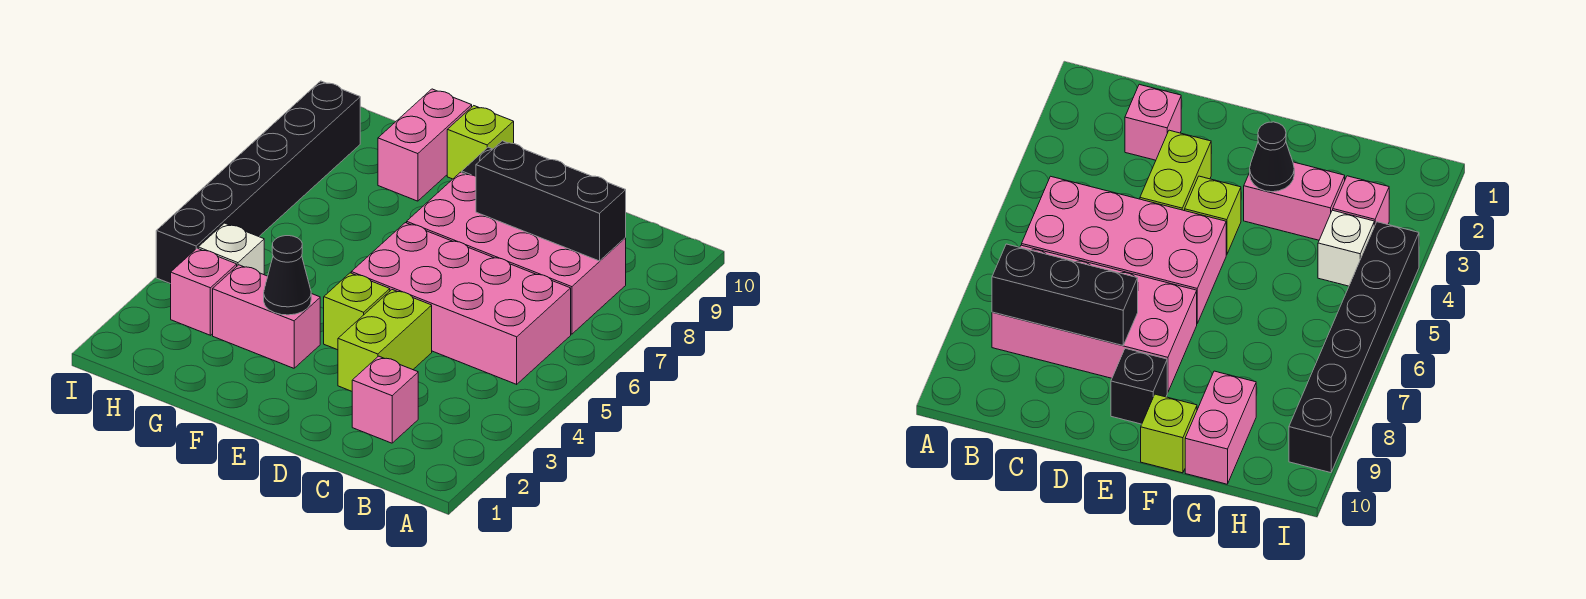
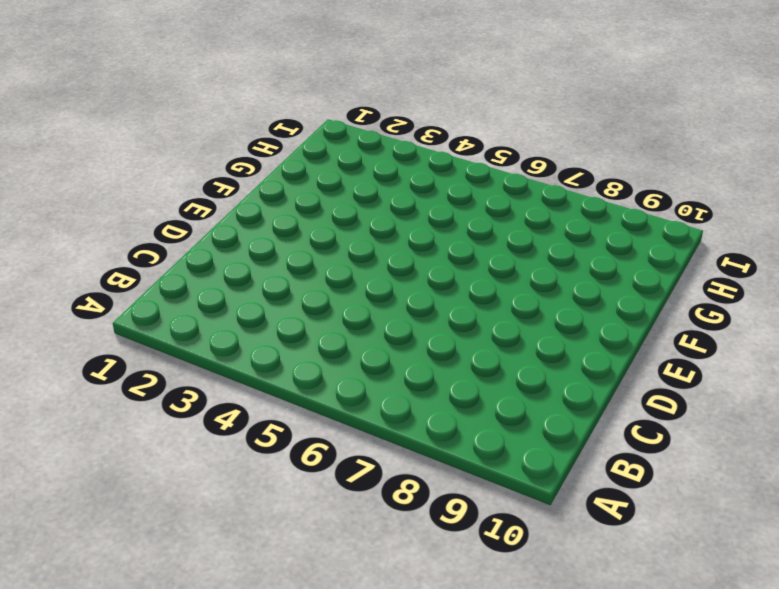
none -> pink brick B5:E6 level 1
none -> pink brick B7:E8 level 1
none -> pink brick C2 level 1

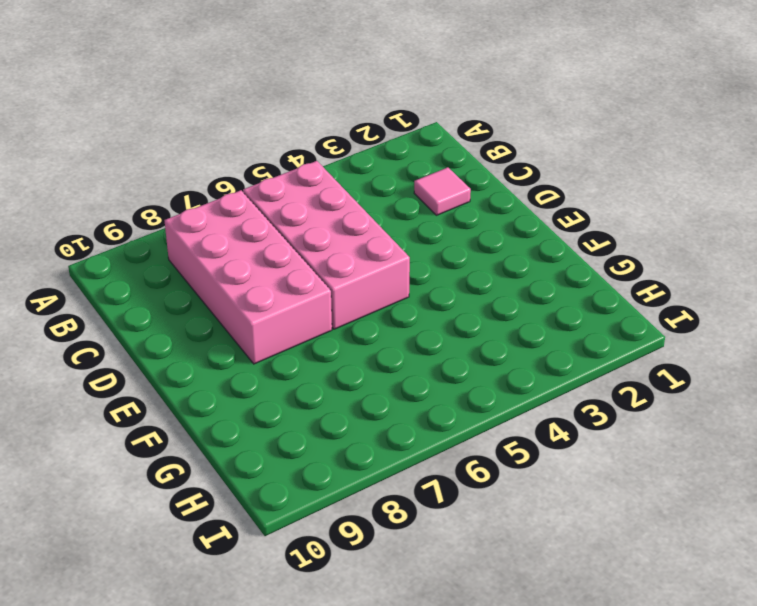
pink tile C2 level 1 -> pink brick C2 level 1
none -> lime brick D3:D4 level 1
none -> lime brick E4 level 1
none -> black brick E9 level 1

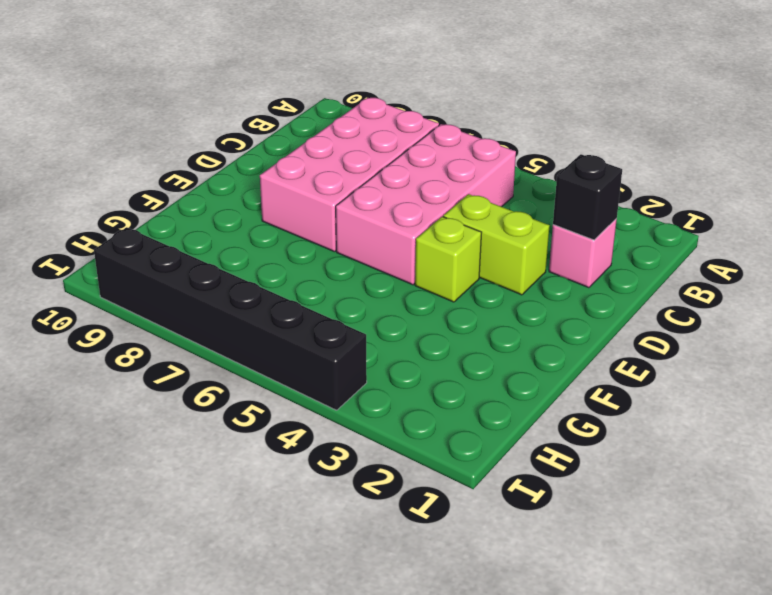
black brick C2 level 2 -> black brick E9 level 1
none -> pink brick F3:G3 level 1
none -> lime brick F10 level 1
none -> pink brick G9:G10 level 1

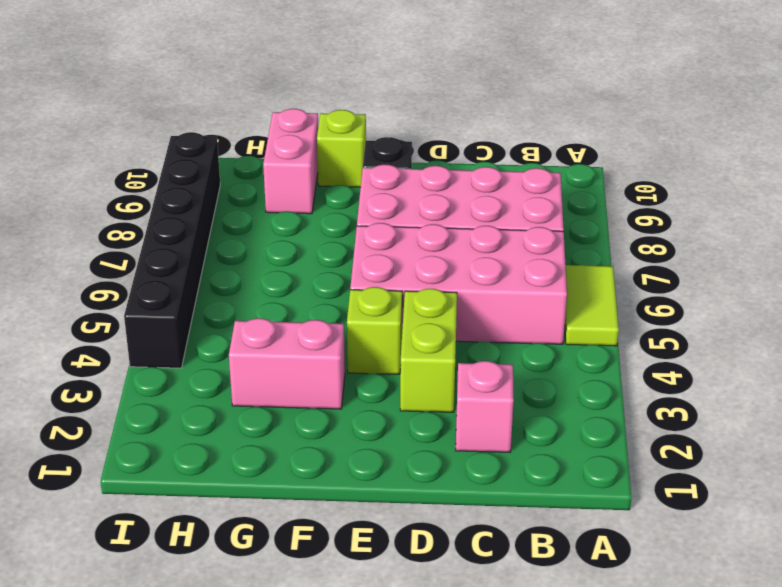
lime tile A5:A6 level 1 -> none
none -> pink brick H3 level 1
none -> white brick H4 level 1
none -> black brick B8:D8 level 2

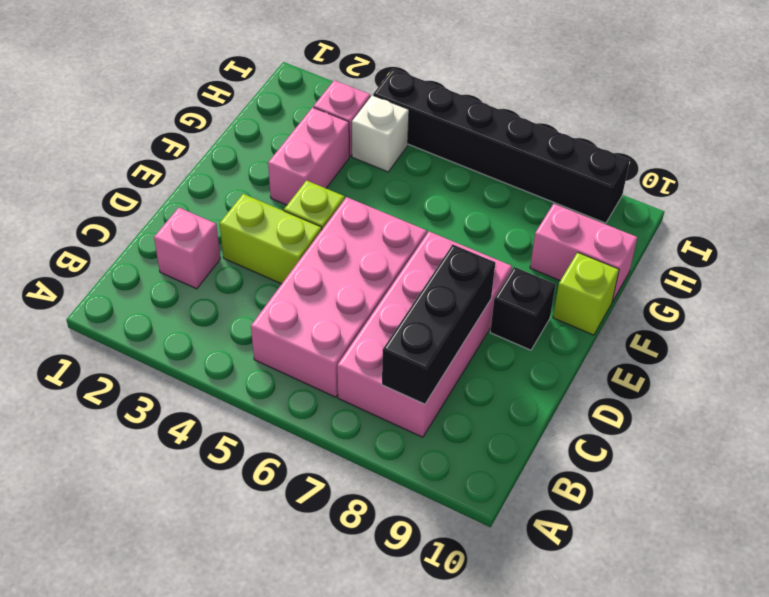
none -> black cone F3 level 2

